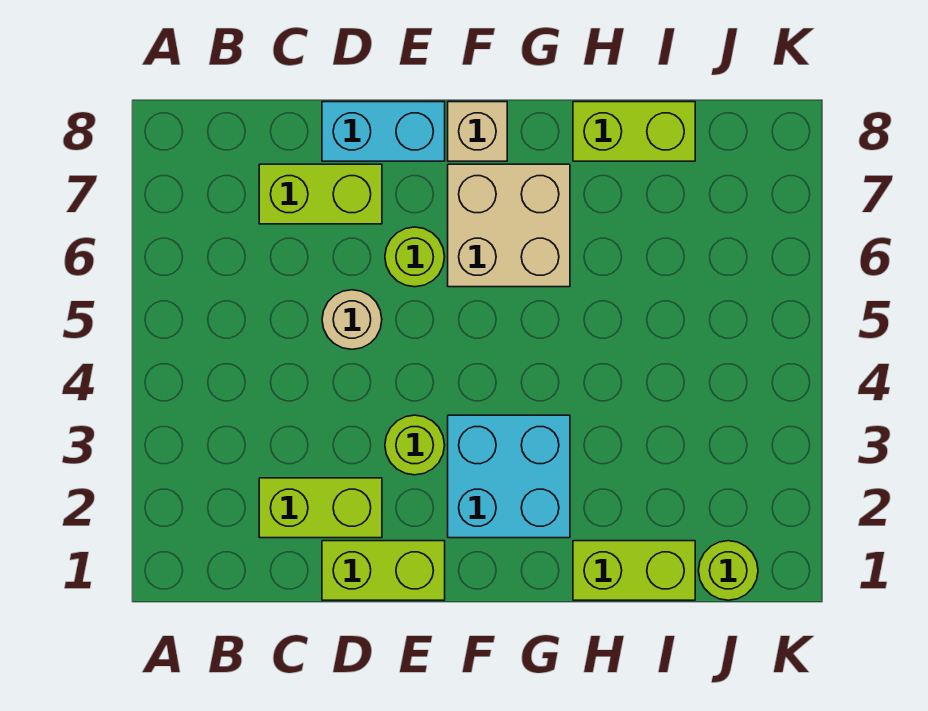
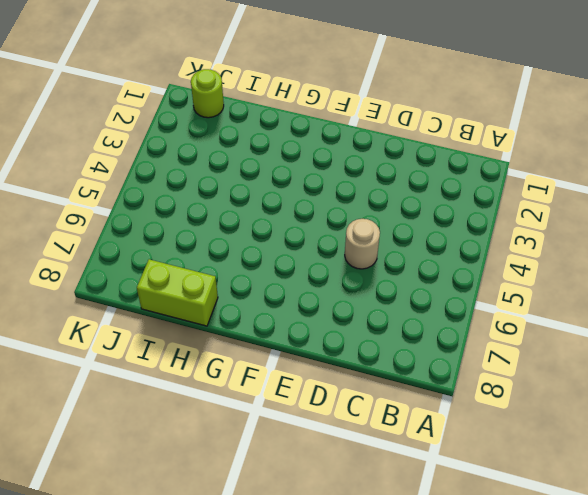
none -> lime brick C2:D2 level 1
none -> lime brick C7:D7 level 1
none -> lime brick D1:E1 level 1

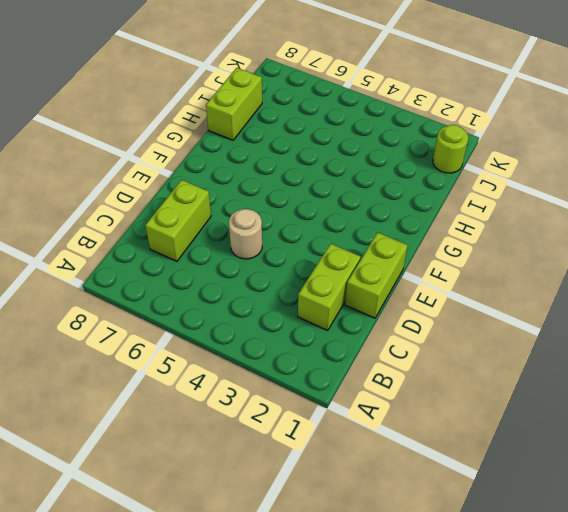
none -> cyan brick D8:E8 level 1
none -> lime round brick E3 level 1
none -> lime round brick E6 level 1

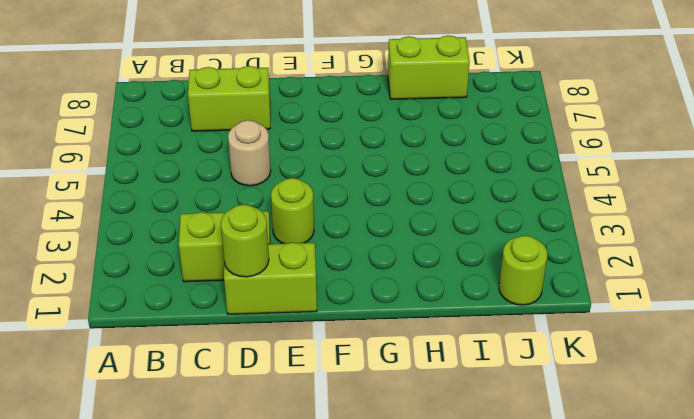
lime round brick D1 level 2 -> lime round brick E6 level 1
none -> cyan brick D8:E8 level 1
none -> cyan brick F2:G3 level 1
none -> tan brick F6:G7 level 1

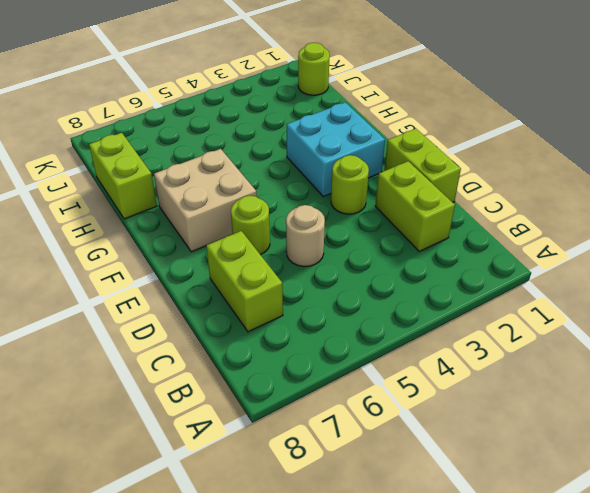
none -> cyan brick D8:E8 level 1
none -> tan brick F8 level 1
none -> lime brick H1:I1 level 1

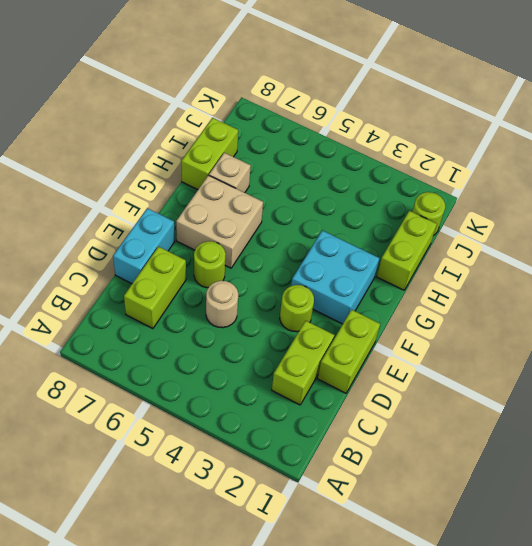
tan brick H7 level 1 -> tan brick F8 level 1

